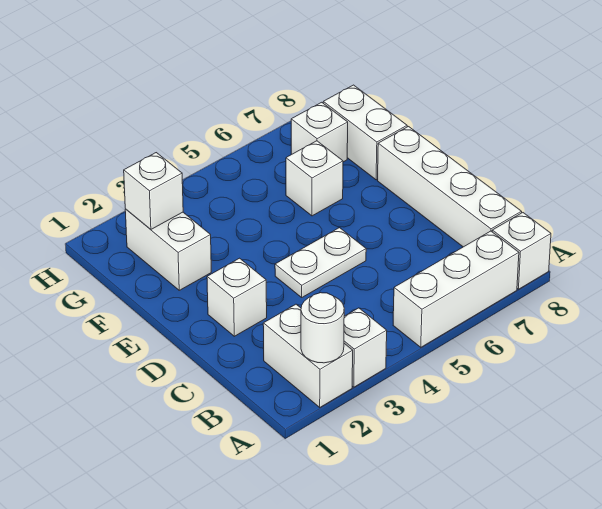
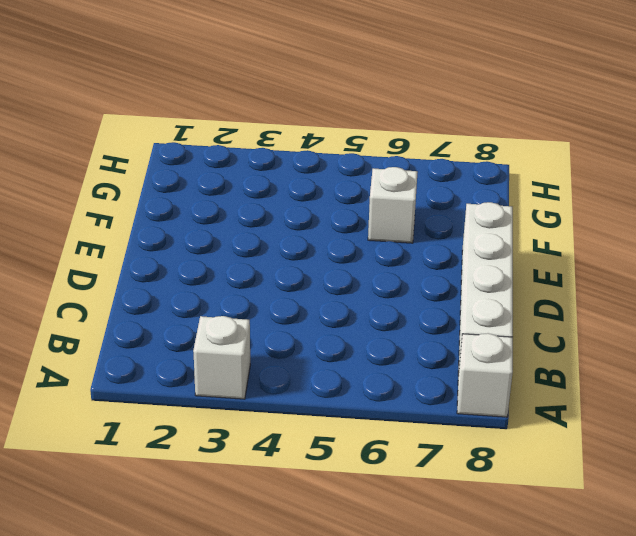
none -> white brick A2:B2 level 1
none -> white brick A5:A7 level 1
none -> white brick D2 level 1

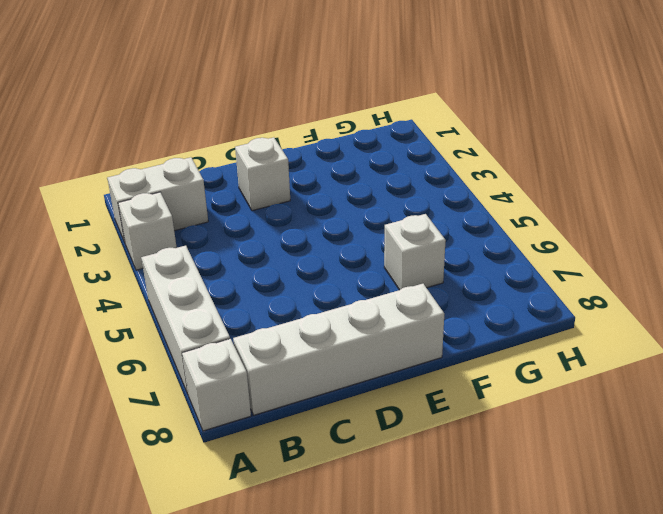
none -> white plate D4:D5 level 1
none -> white brick F2:G2 level 1
none -> white brick F8:G8 level 1

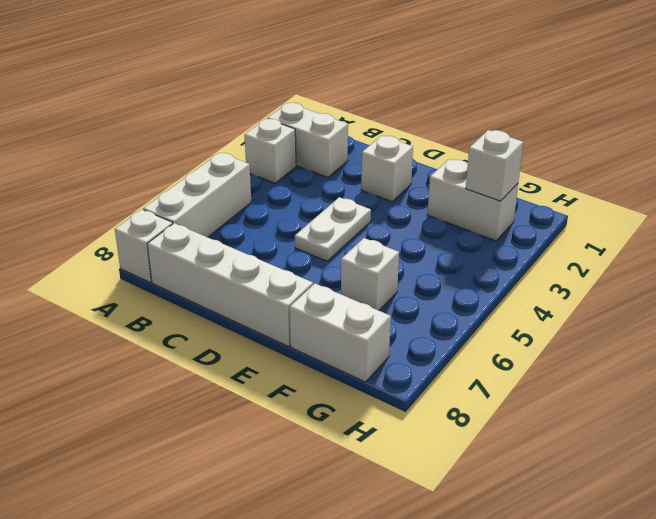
none -> white brick G7 level 1
none -> white round brick A2 level 2

